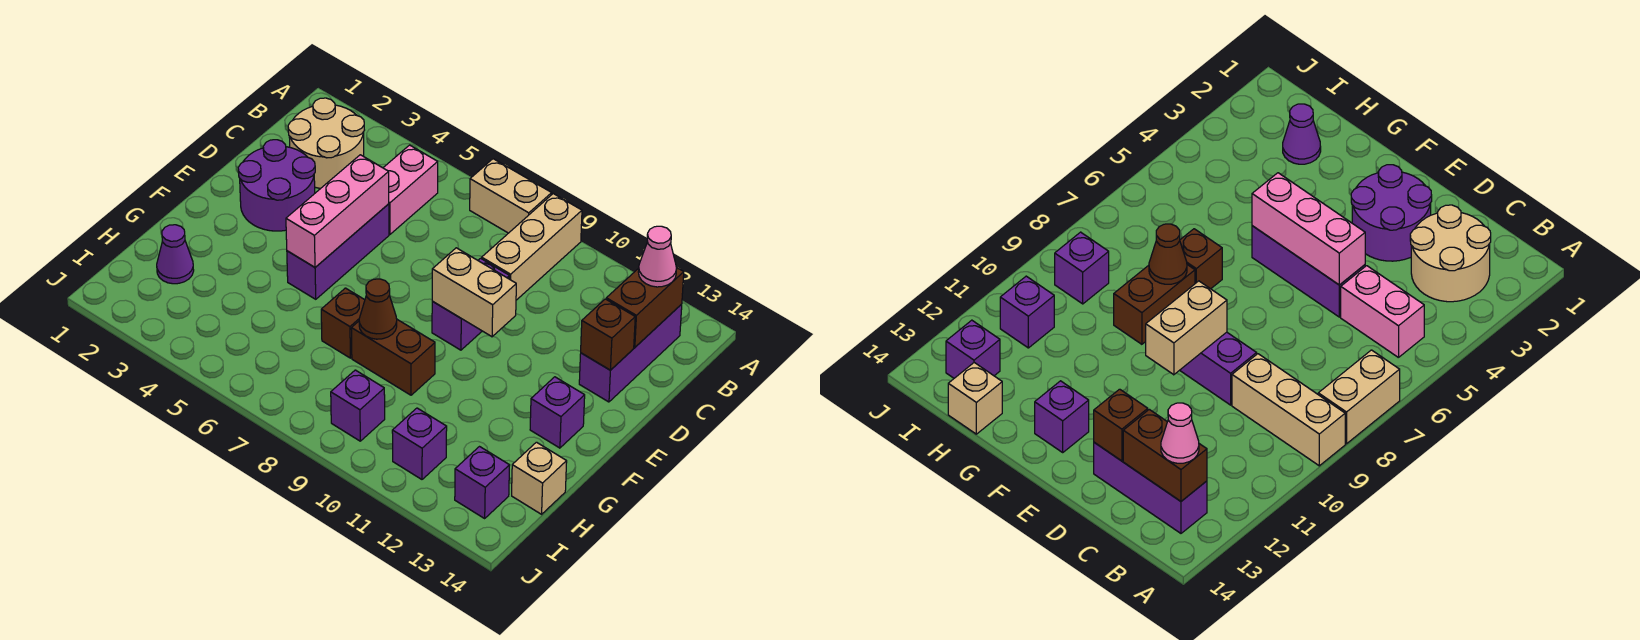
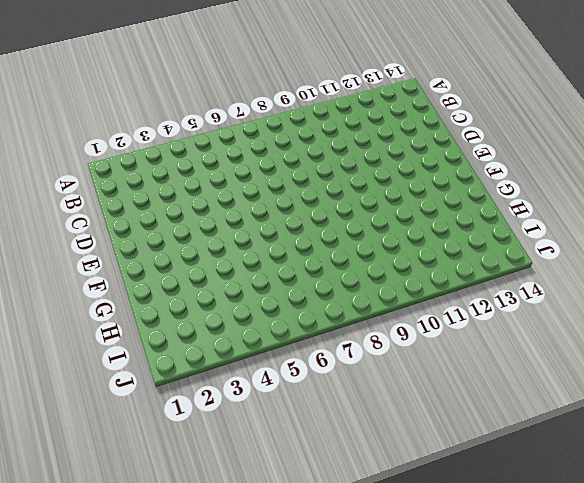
none -> tan brick A7:A8 level 1
none -> tan brick A9:C9 level 1
none -> tan round brick B2:C3 level 1

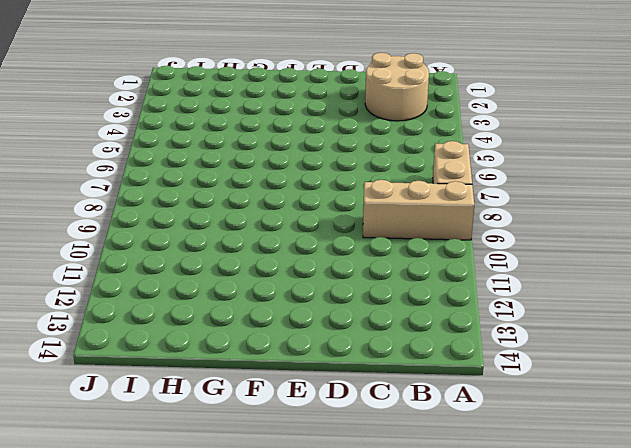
none -> pink brick B5:C5 level 1
none -> purple brick B13:D13 level 1
none -> purple round brick D2:E3 level 1

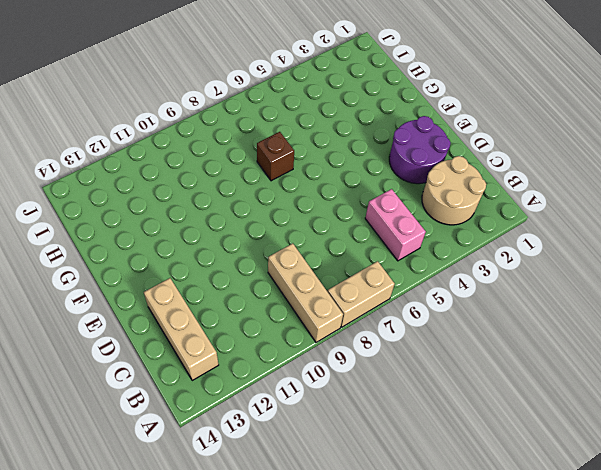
tan brick B13:D13 level 1 -> purple brick B13:D13 level 1
none -> purple brick D5:F5 level 1
none -> purple brick D9:E9 level 1
none -> purple brick F13 level 1

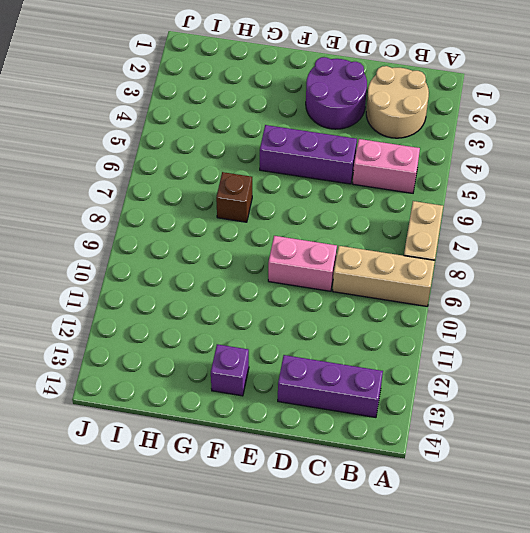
pink brick D9:E9 level 1 -> purple brick D9:E9 level 1
none -> brown brick G8:G9 level 1
none -> purple cone H2 level 1
none -> tan brick H14 level 1

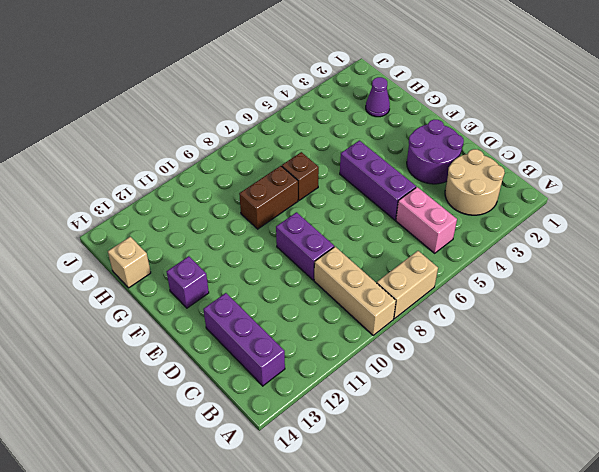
none -> purple brick I9 level 1
none -> purple brick I11 level 1
none -> purple brick I13 level 1

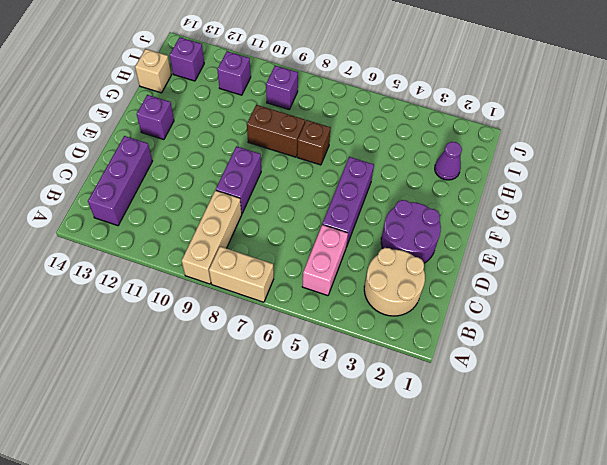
none -> brown brick B13:C13 level 2
none -> pink brick D5:F5 level 2
none -> brown brick D13 level 2

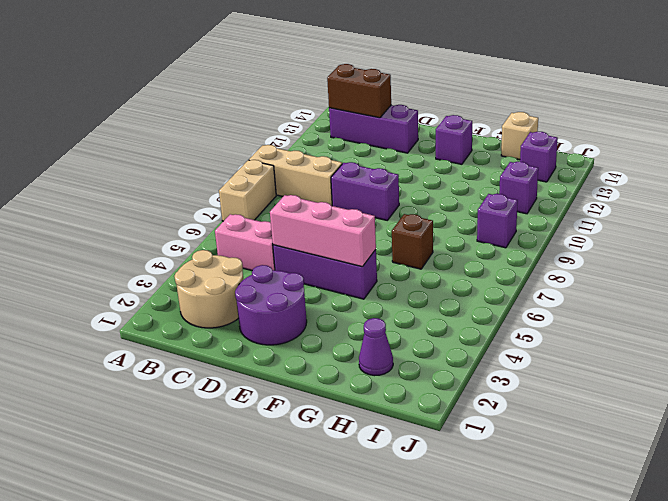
none -> brown brick G8:G9 level 1
none -> brown brick D13 level 2
none -> tan brick E9:E10 level 2

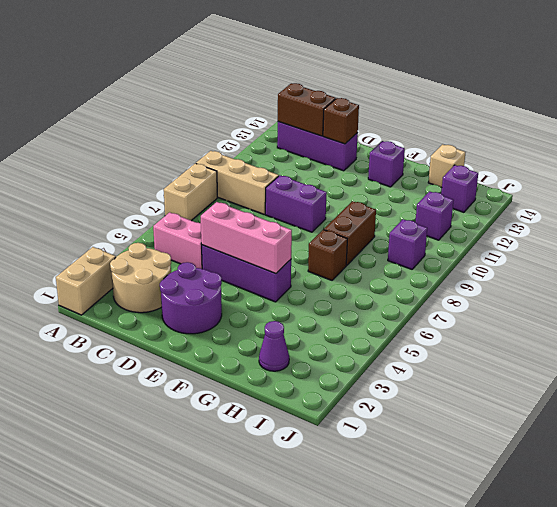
tan brick A1:A2 level 1 -> tan brick E9:E10 level 2
none -> brown cone G8 level 2
none -> pink cone B13 level 3

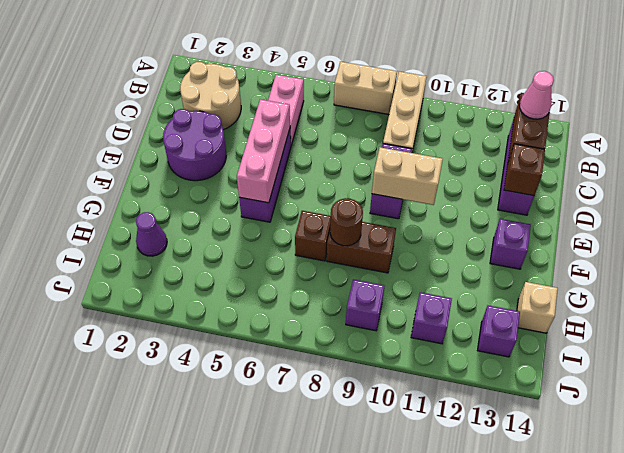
brown round brick G8 level 2 -> brown cone G8 level 2

